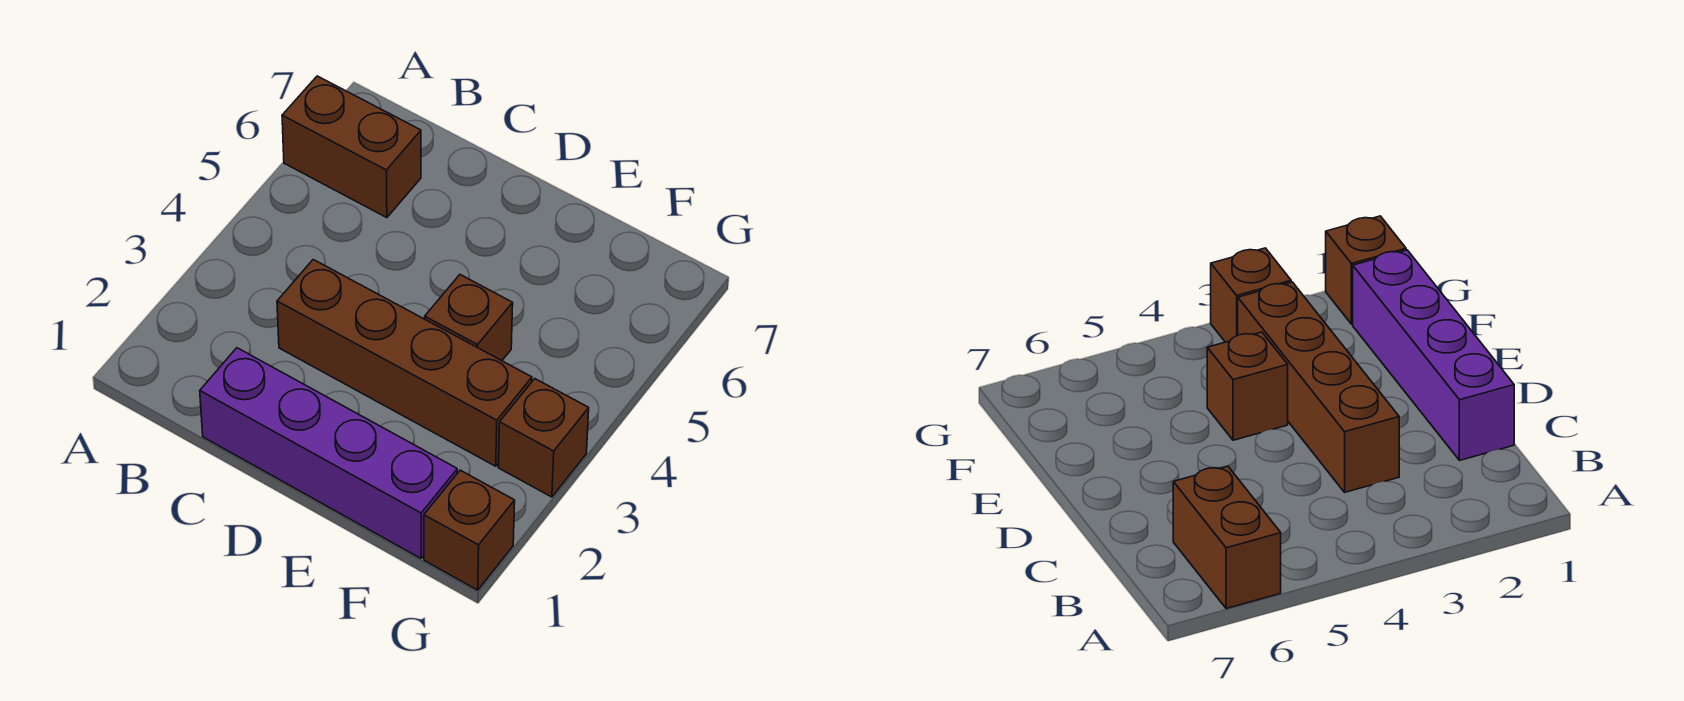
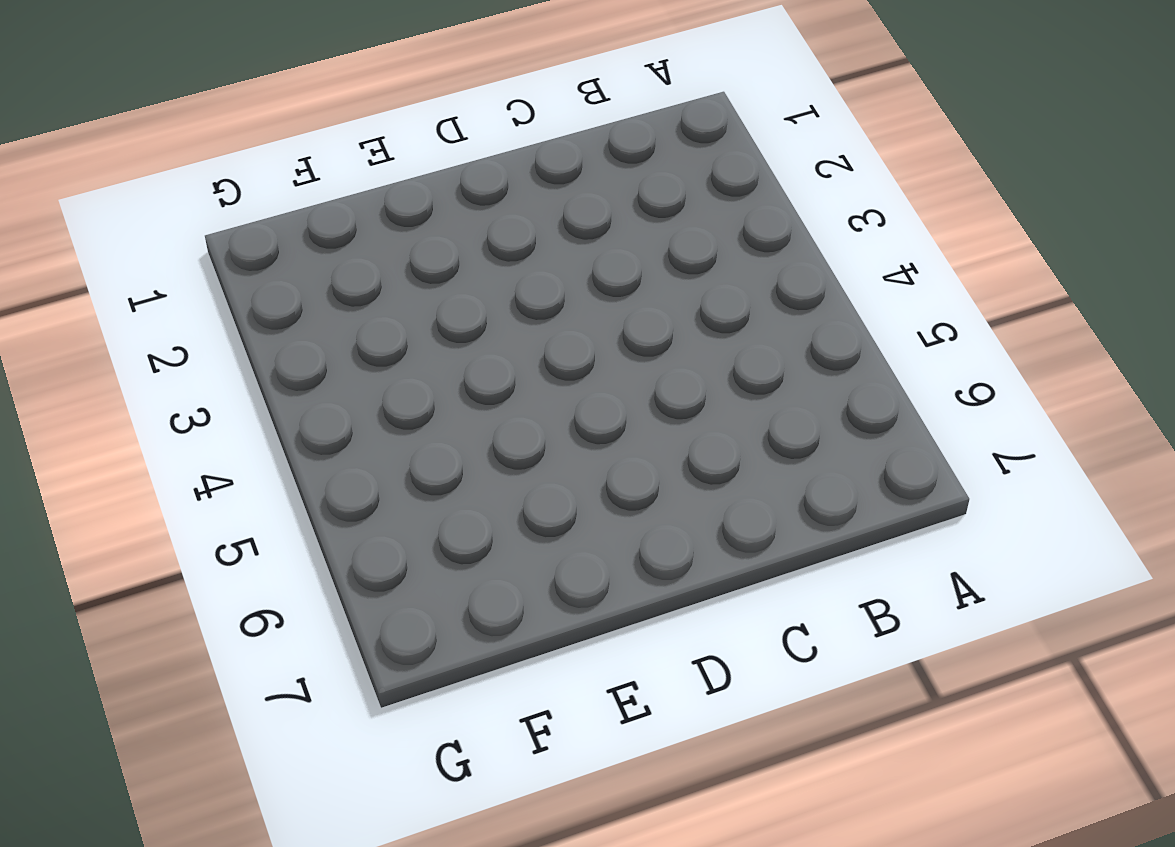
none -> brown brick A6:B6 level 1
none -> purple brick C1:F1 level 1

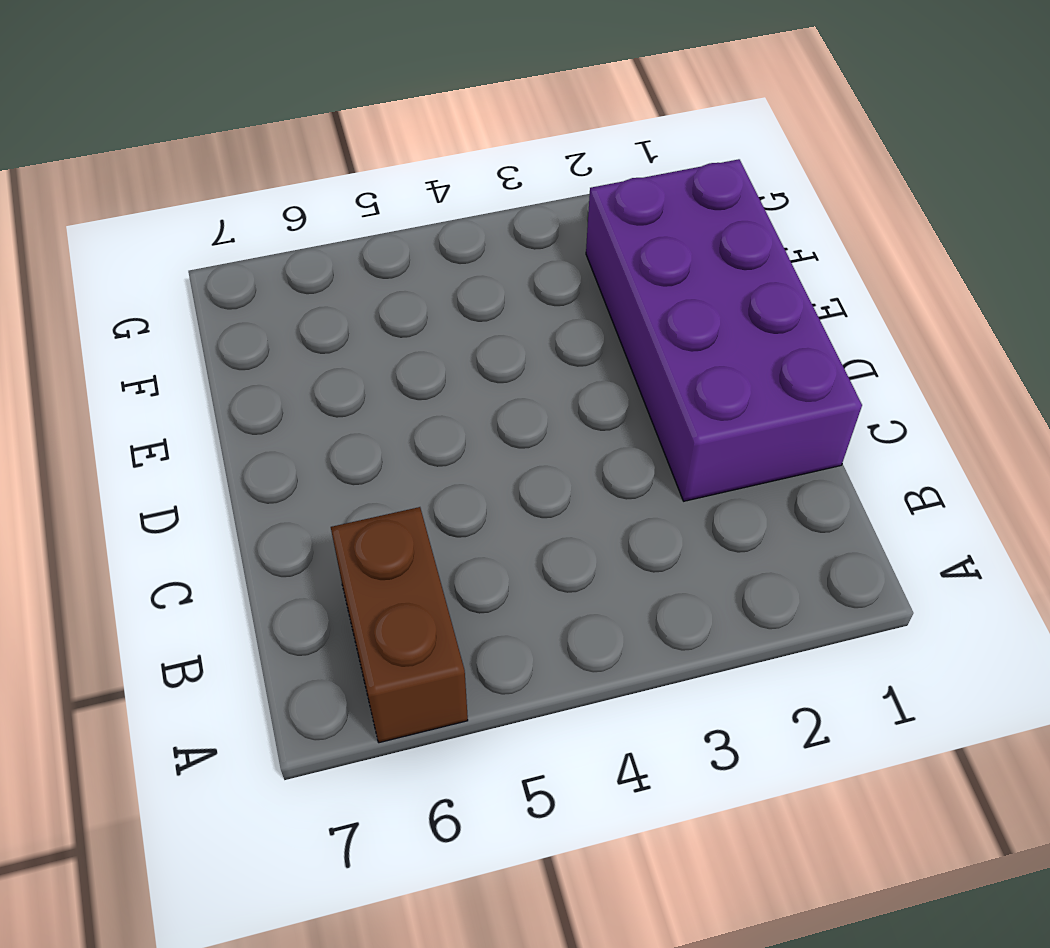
purple brick C1:F2 level 1 -> purple brick C1:F1 level 1
none -> brown brick C3:F3 level 1
none -> brown brick E4 level 1

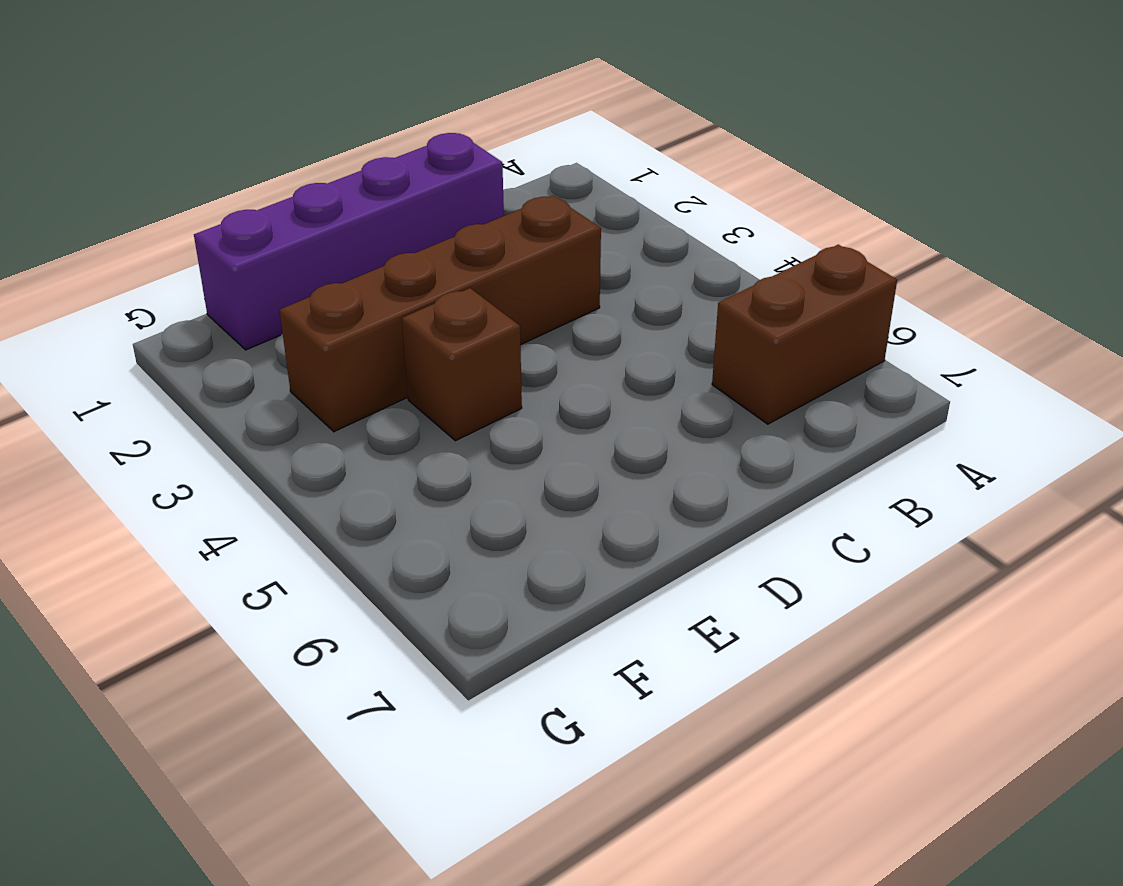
none -> brown brick G1 level 1
none -> brown brick G3 level 1

